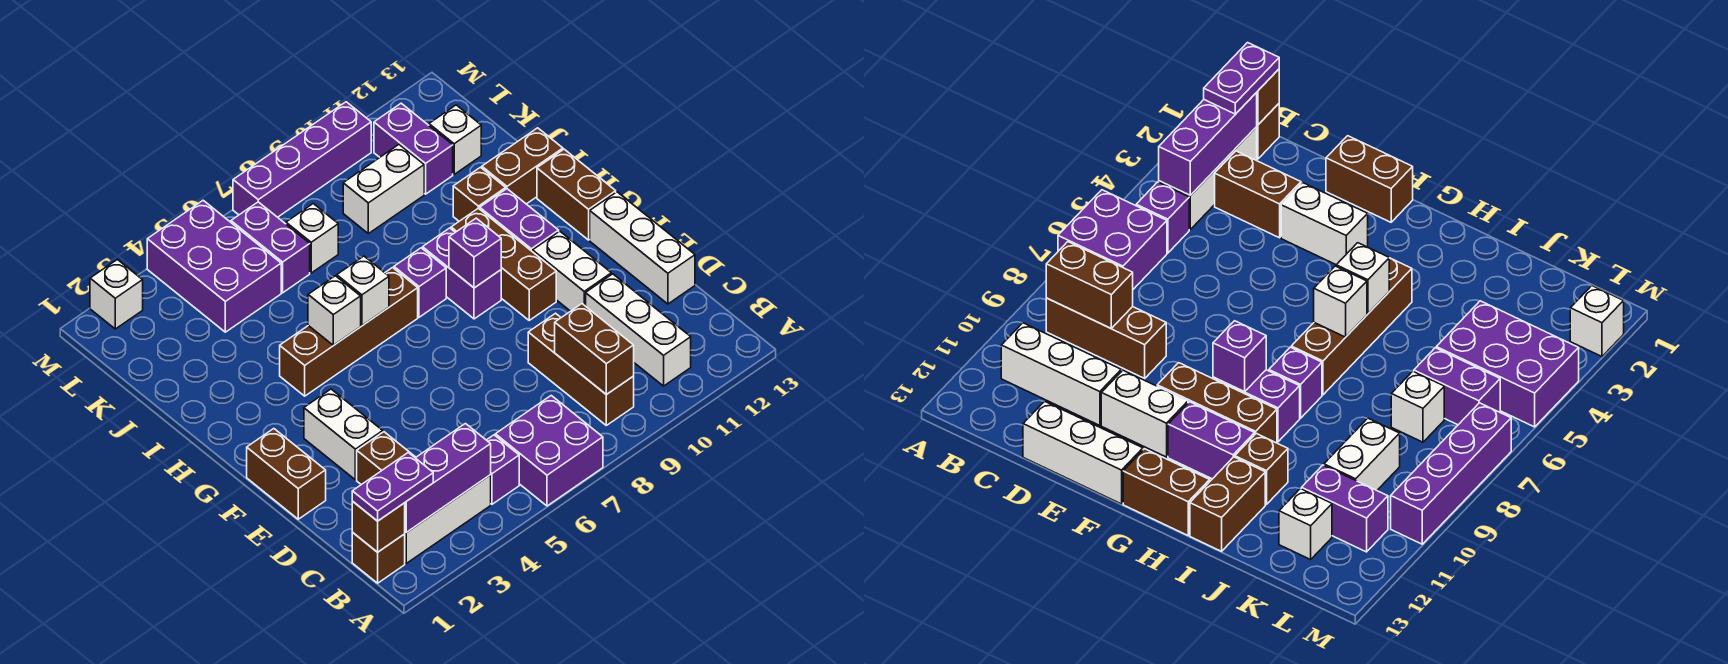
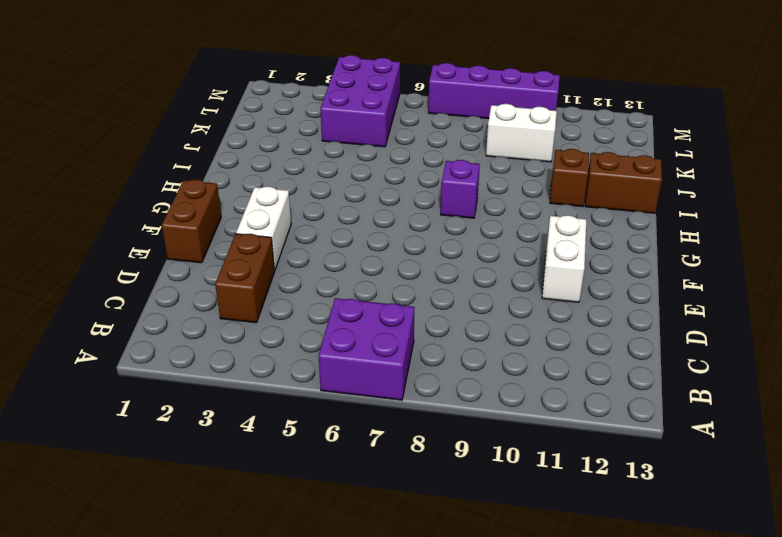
none -> brown brick B1 level 1
none -> white brick B2:B4 level 1
none -> purple brick B5 level 1
none -> brown brick B9:D9 level 1

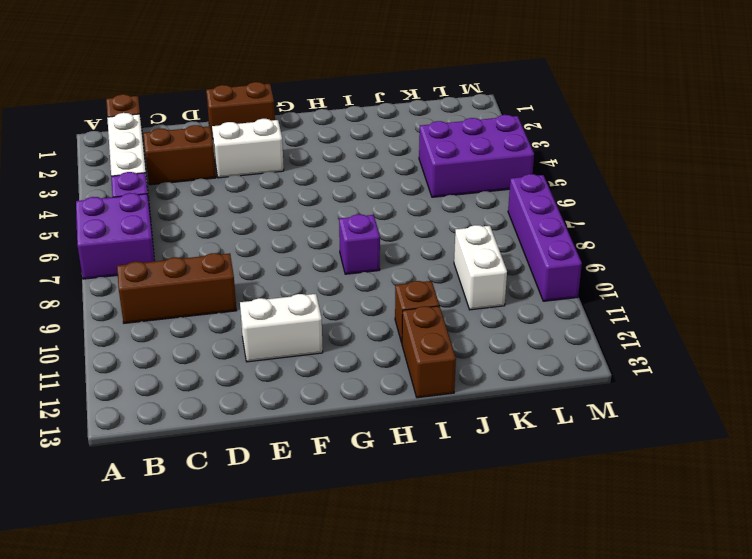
none -> white brick B11:D11 level 1
none -> white brick D13:F13 level 1
none -> brown brick F10:H10 level 1
none -> purple brick G9:H9 level 1

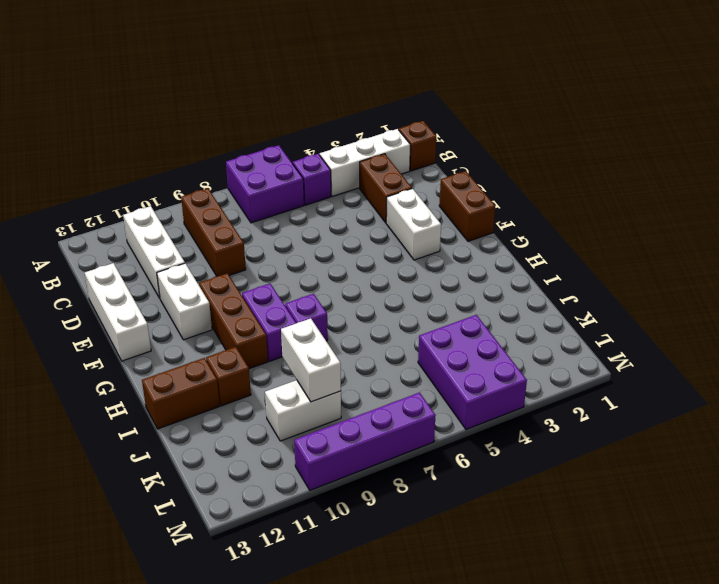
white brick J9:K9 level 2 -> none
none -> purple brick G11:H11 level 1
none -> brown brick G13:H13 level 1
none -> brown brick H4:H7 level 1
none -> purple brick K6:L6 level 1

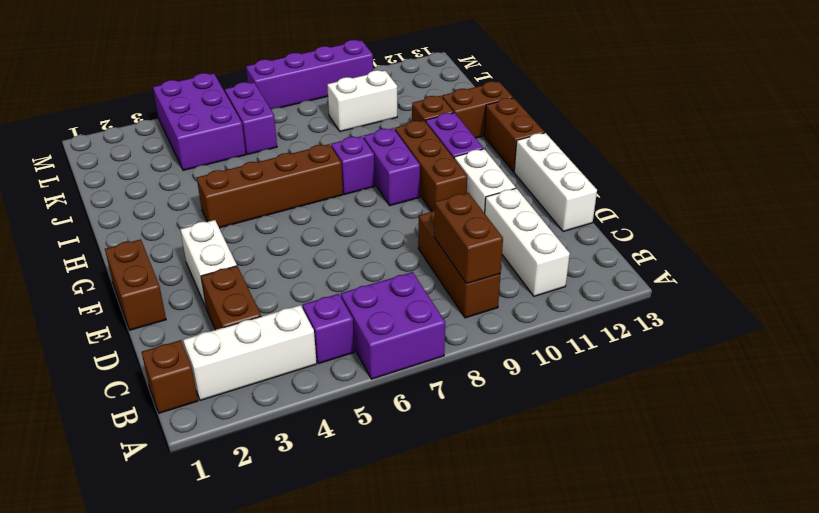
none -> white brick K7 level 1
none -> purple brick K11:L11 level 1
none -> white brick K12 level 1
none -> white brick M2 level 1

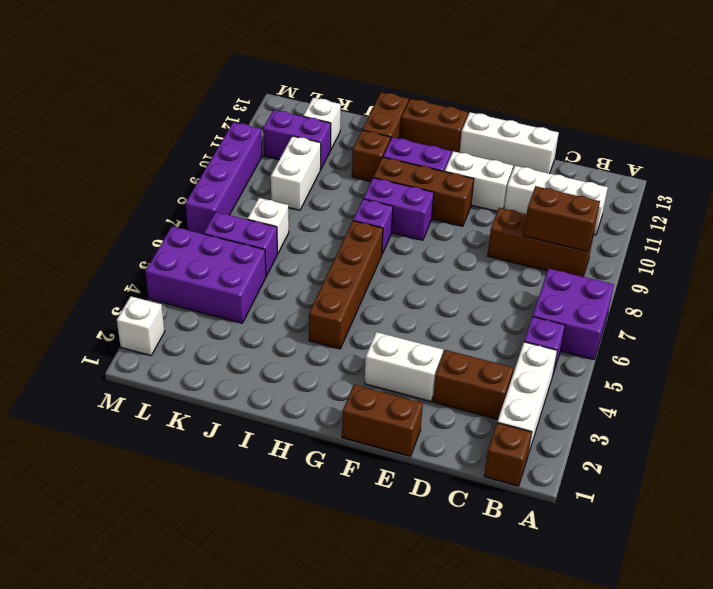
none -> brown brick B1 level 2
none -> purple brick B2:B4 level 2
none -> purple brick G9 level 2
none -> white brick H5 level 2

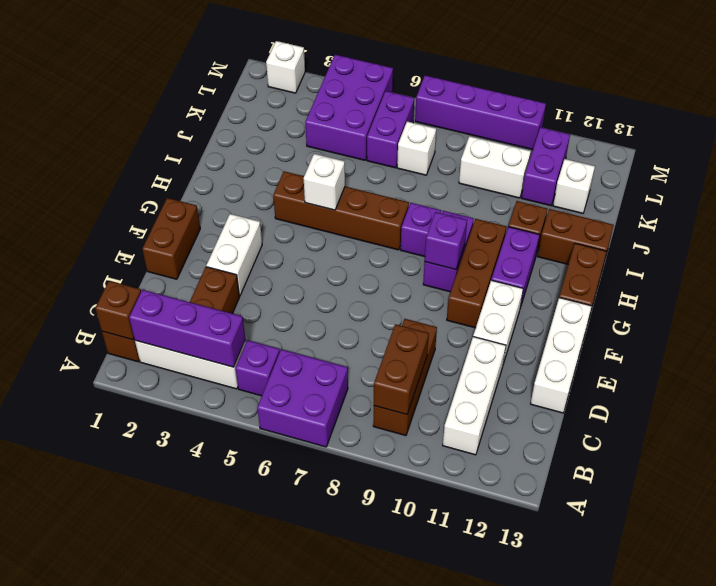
none -> white brick H6 level 2
none -> purple plate B1:B2 level 3

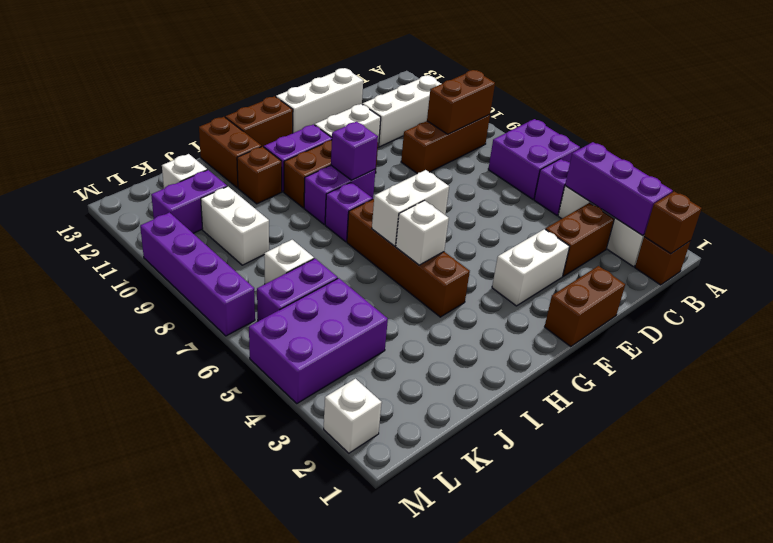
white brick G6:H6 level 2 -> white brick H6 level 2
none -> purple plate B1:B2 level 3

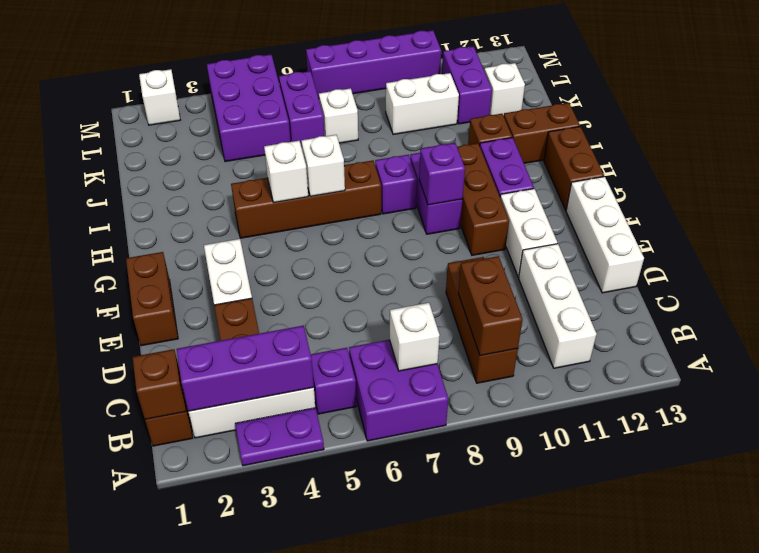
purple plate A3:A4 level 1 -> purple plate B1:B2 level 3
white brick B7 level 2 -> none

